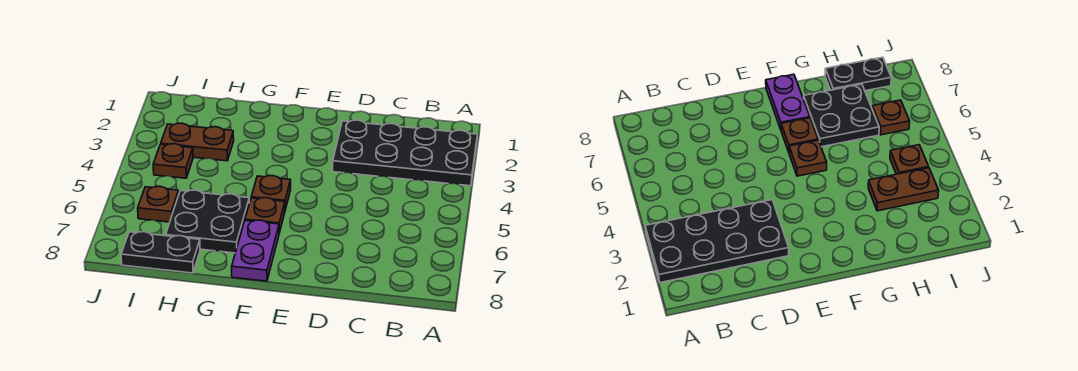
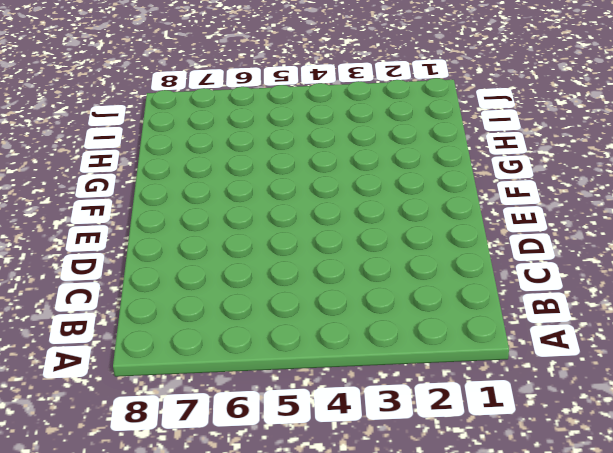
none -> black plate A2:D3 level 1
none -> brown plate F5 level 1

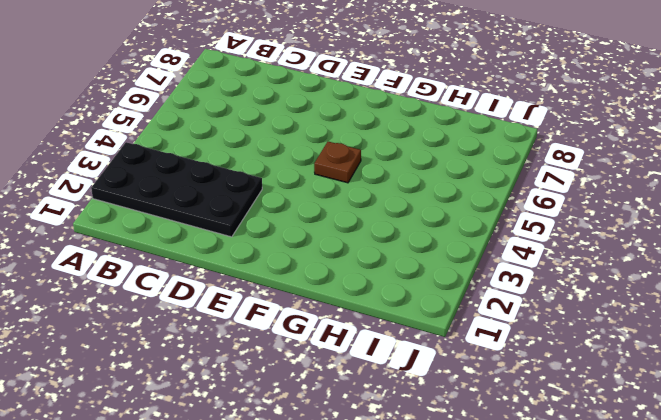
none -> brown plate F6 level 1
none -> purple plate F7:F8 level 1

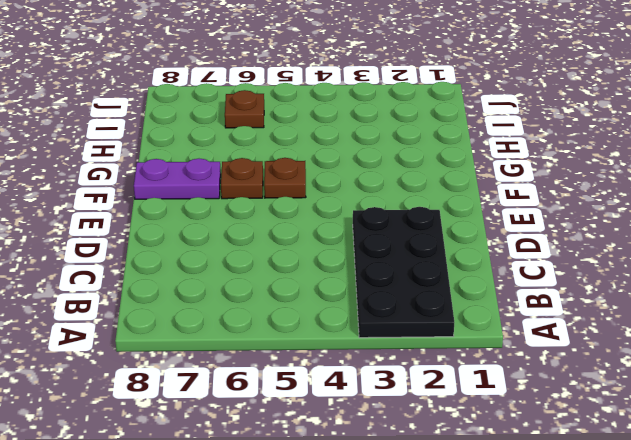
none -> black plate G6:H7 level 1
none -> brown plate H3:I3 level 1

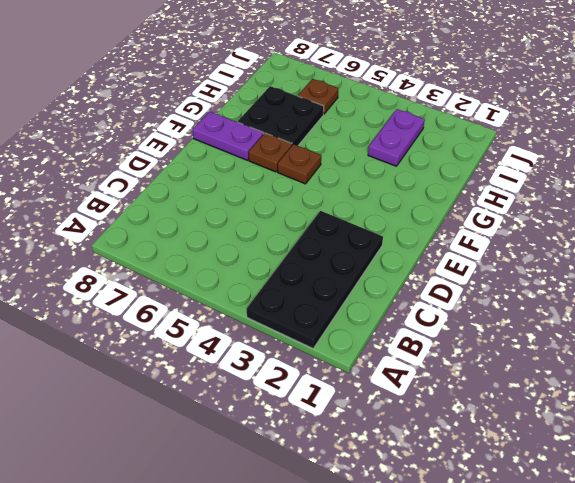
purple plate H3:I3 level 1 -> brown plate H3:I3 level 1
none -> black plate H8:I8 level 1
none -> brown plate I4 level 1

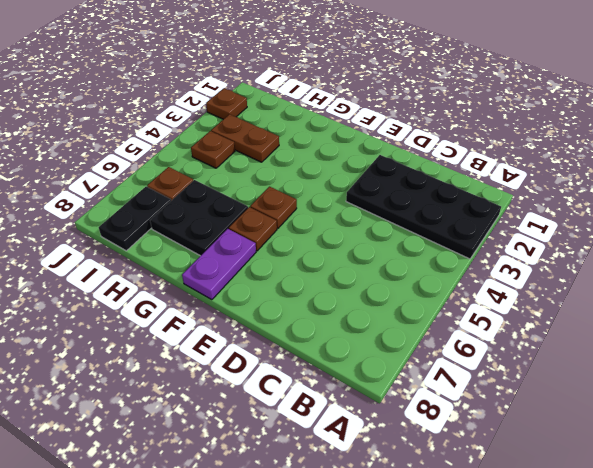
black plate I7:I8 level 1 -> black plate H8:I8 level 1
brown plate J2 level 1 -> none

